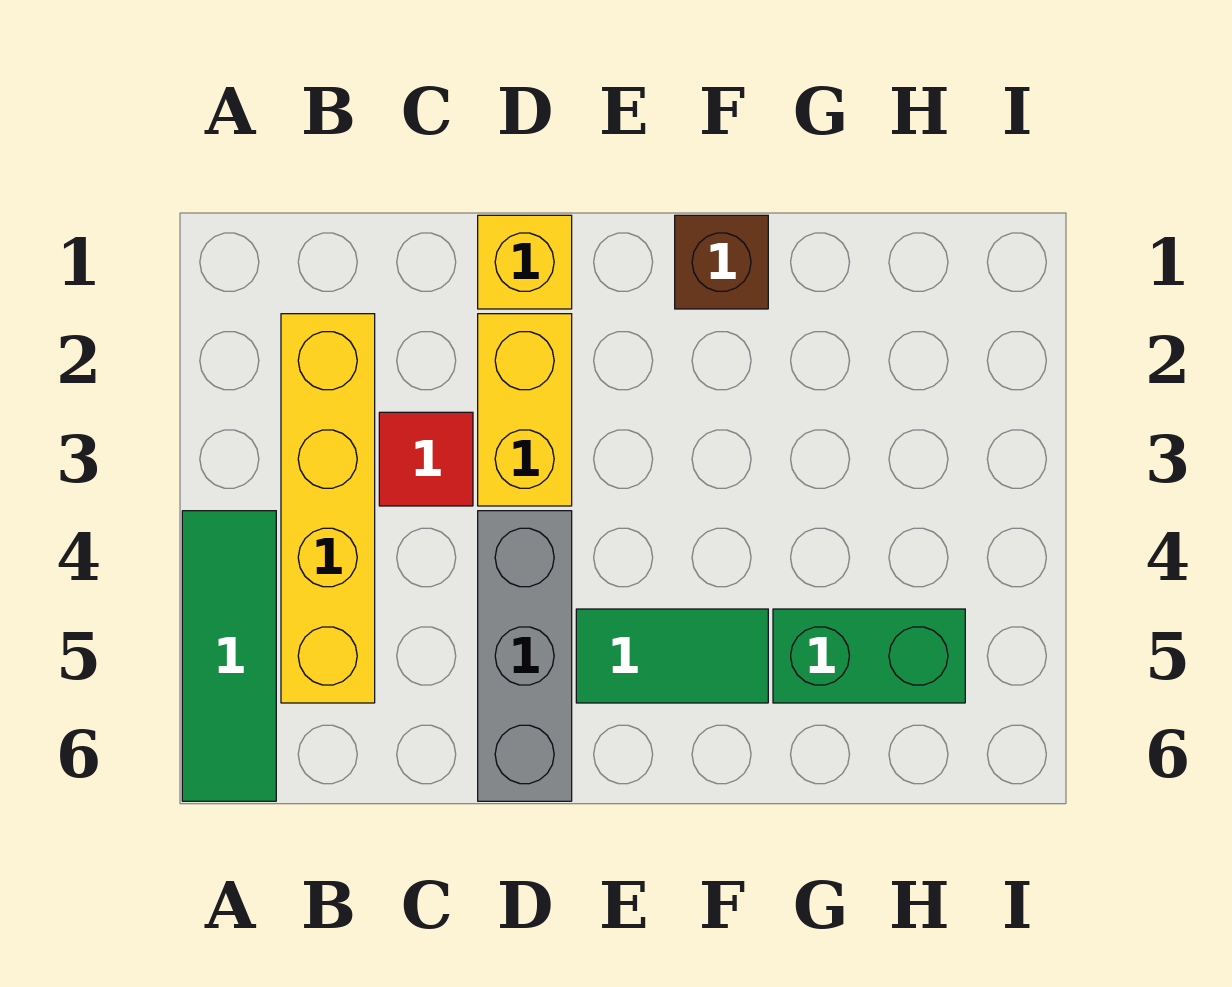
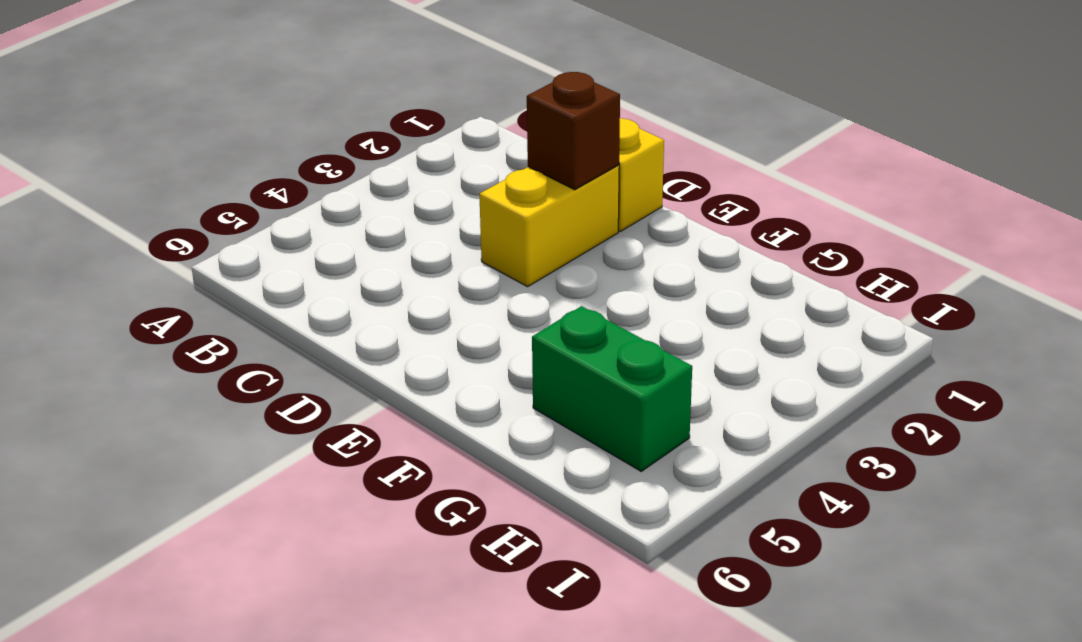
brown brick D2 level 2 -> brown brick F1 level 1
none -> green tile A4:A6 level 1
none -> yellow brick B2:B5 level 1

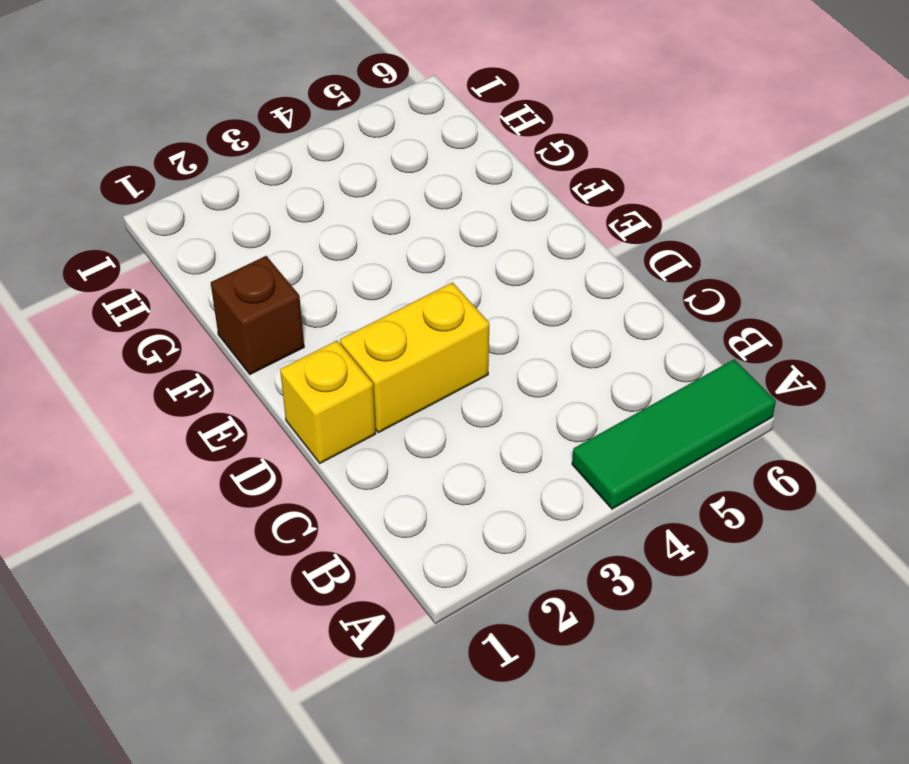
none -> yellow brick B2:B5 level 1
none -> red tile C3 level 1

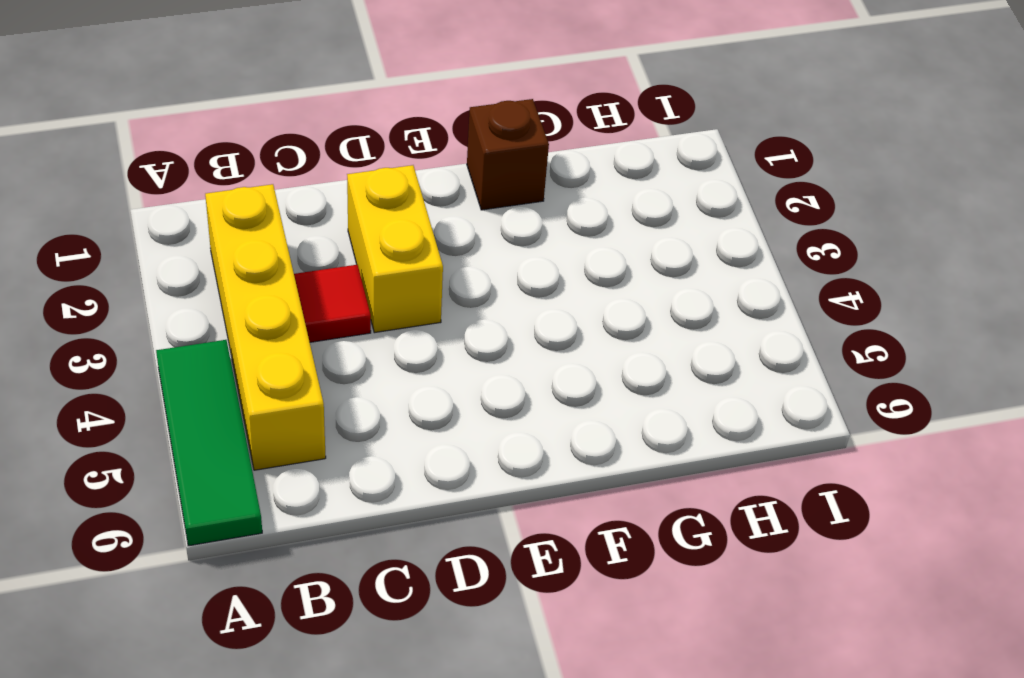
none -> yellow brick D1 level 1
none -> grey brick D4:D6 level 1

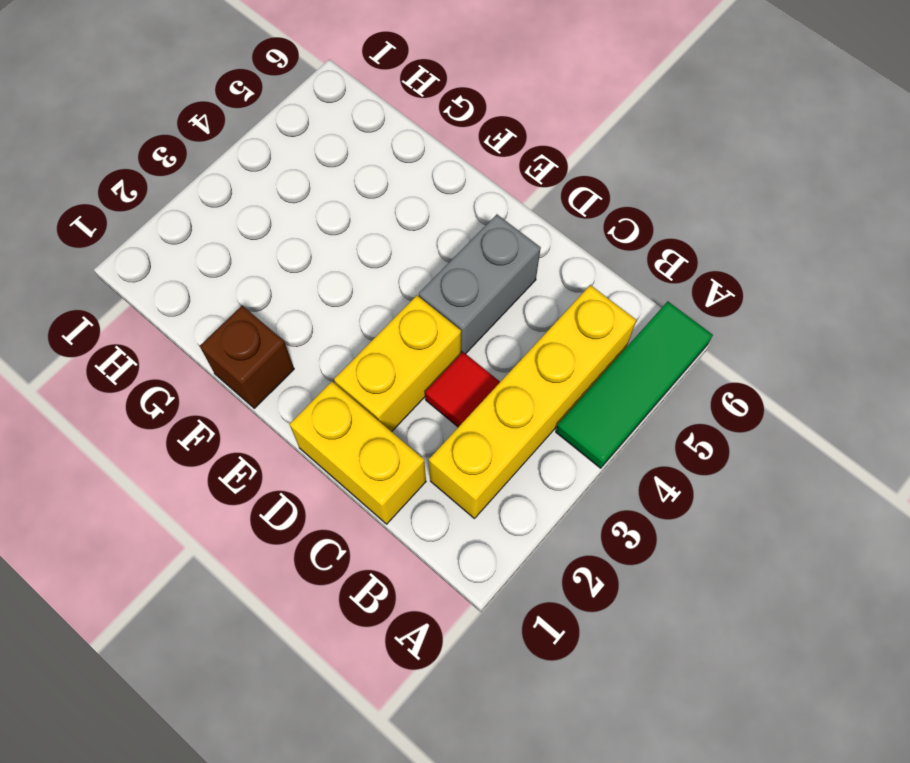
yellow brick C1:D1 level 1 -> yellow brick D1 level 1
grey brick D4:D5 level 1 -> grey brick D4:D6 level 1
none -> green tile E5:F5 level 1
none -> green brick G5:H5 level 1

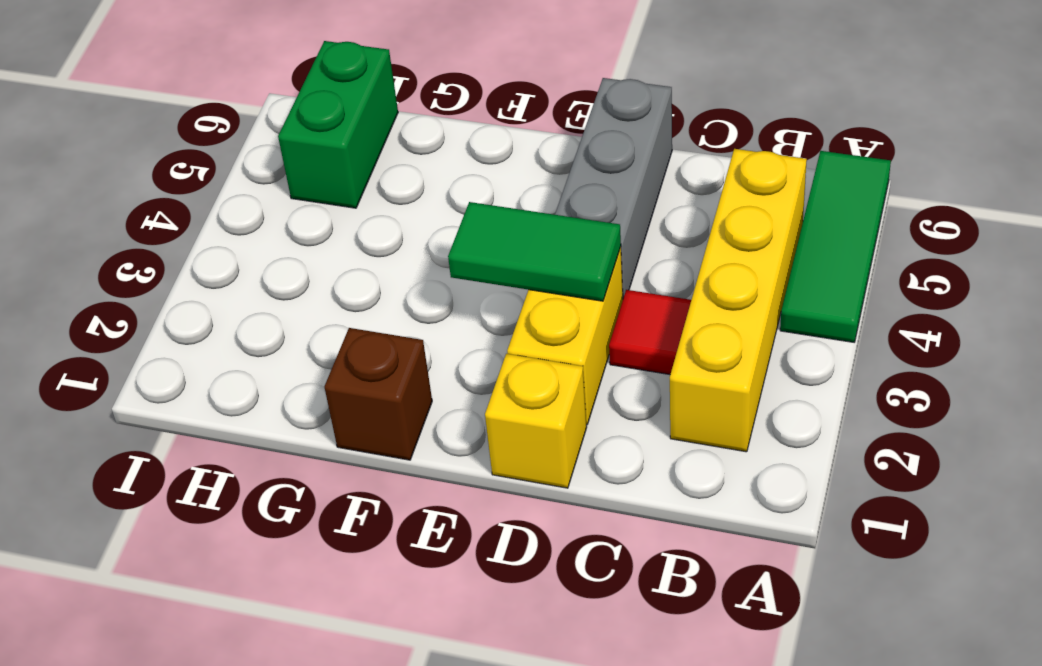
green tile D3:E3 level 2 -> green tile E5:F5 level 1
green brick H5:H6 level 1 -> green brick G5:H5 level 1

